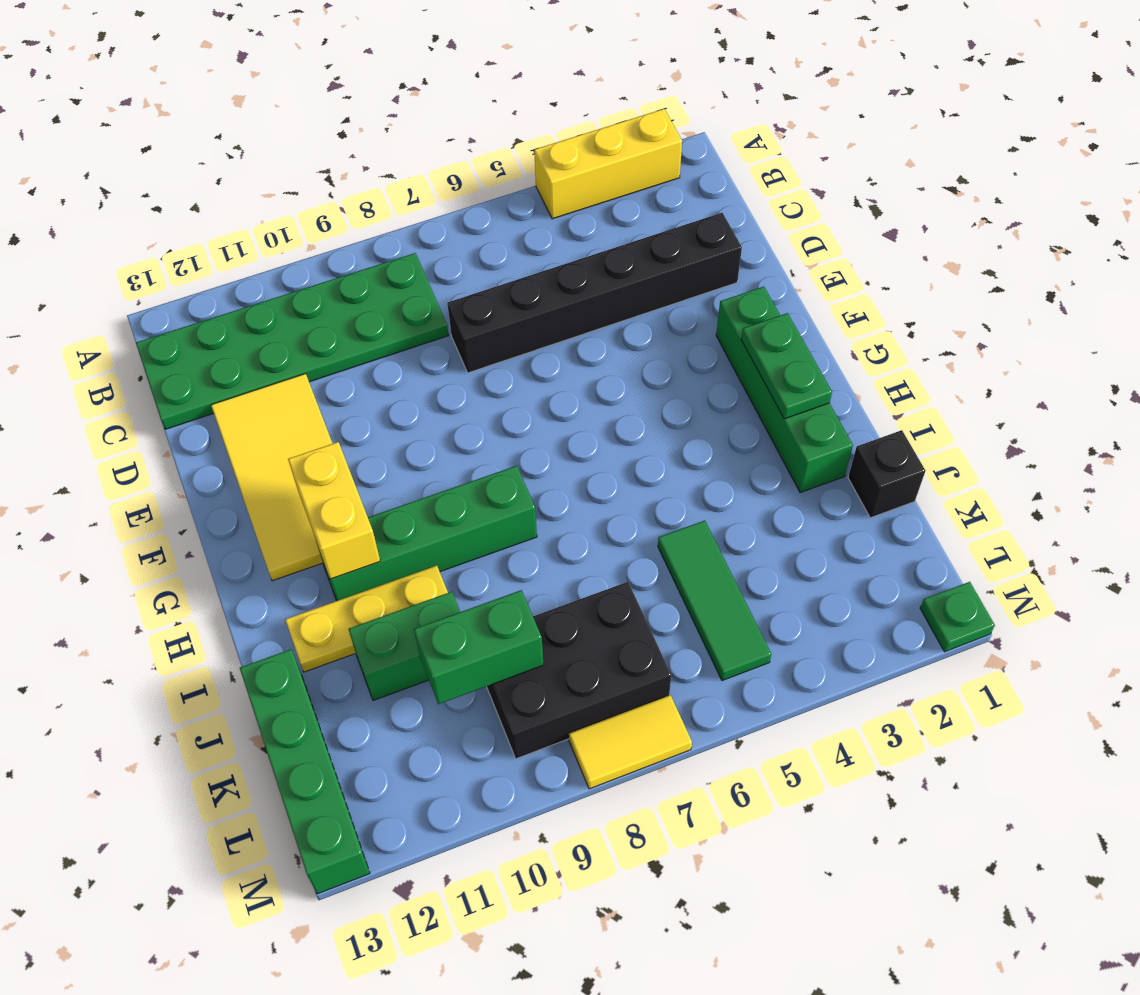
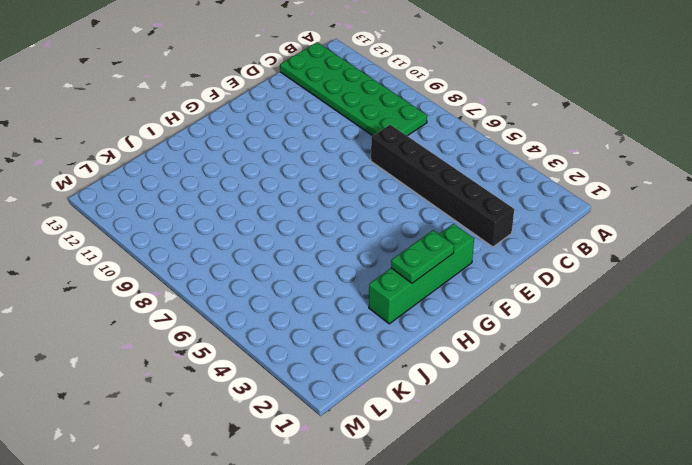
none -> yellow brick A2:A4 level 1
none -> yellow tile D11:G12 level 1
none -> green brick H8:H11 level 1

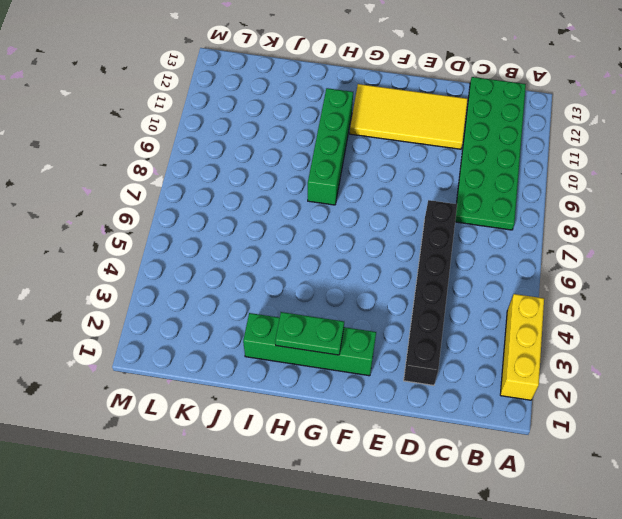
none -> yellow plate I10:I12 level 1
none -> black brick J1 level 1
none -> green tile J5:L5 level 1

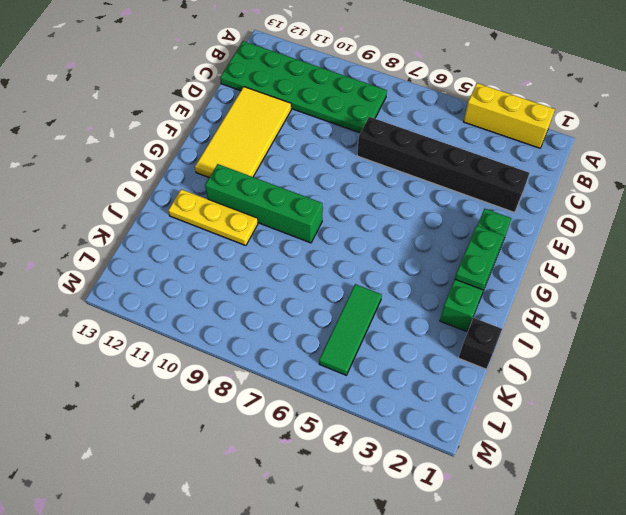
none -> green brick J10:J11 level 1
none -> green brick J13:M13 level 1
none -> black brick K7:L9 level 1

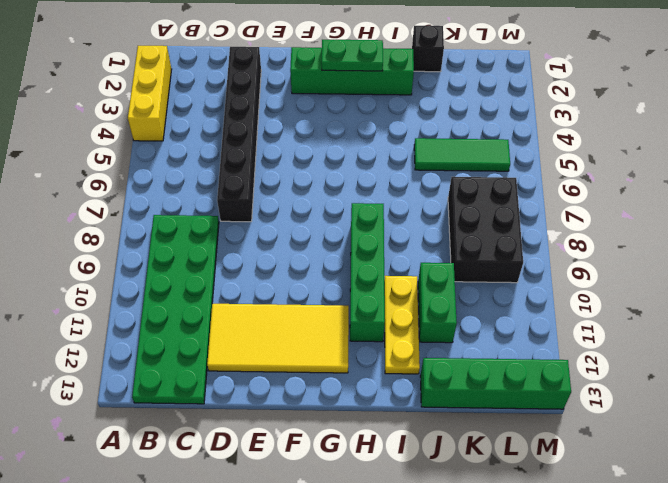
none -> green plate M1 level 1
none -> yellow tile M7:M8 level 1
none -> yellow brick G11:H11 level 2

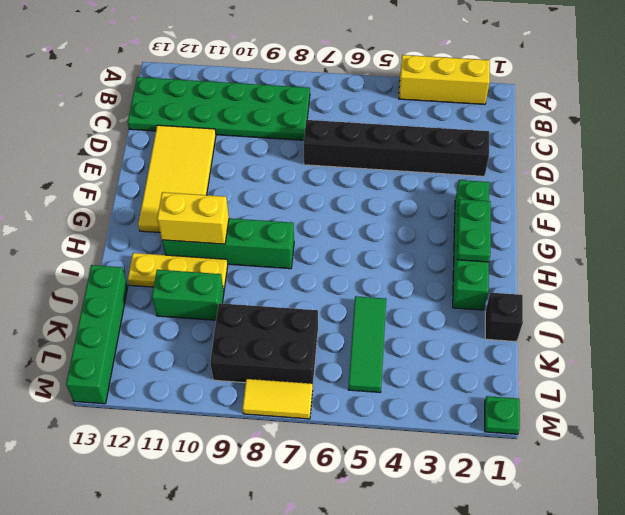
yellow brick H10:H11 level 2 -> yellow brick G11:H11 level 2
none -> green brick K9:K10 level 2

